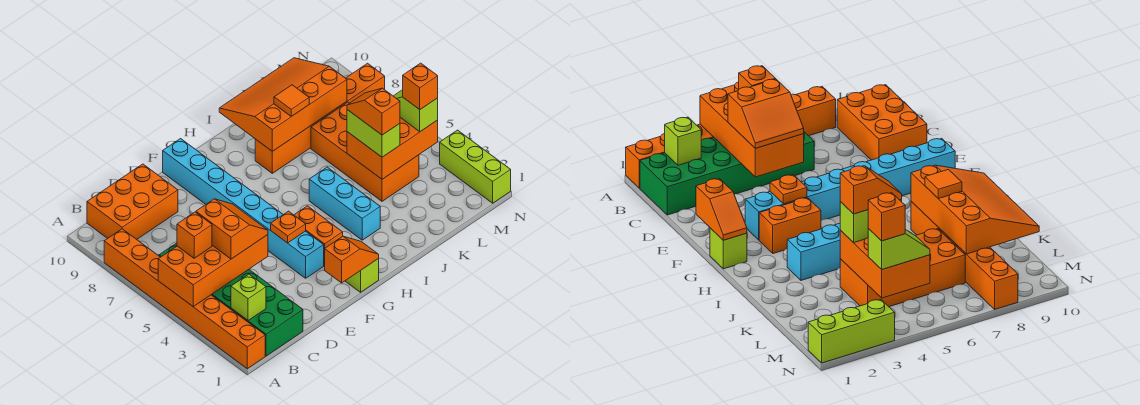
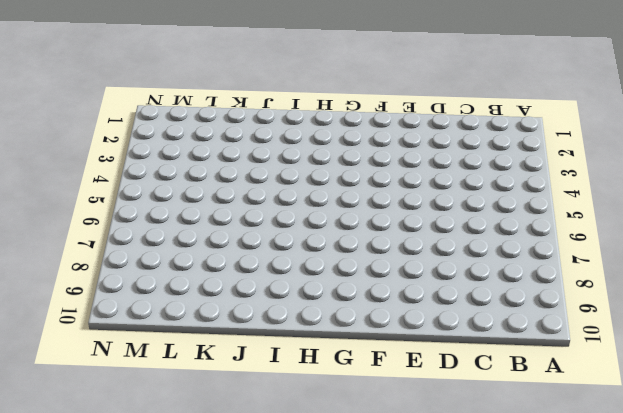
none -> orange brick A1:A8 level 1
none -> green brick B1:C6 level 1
none -> orange brick B9:D10 level 1

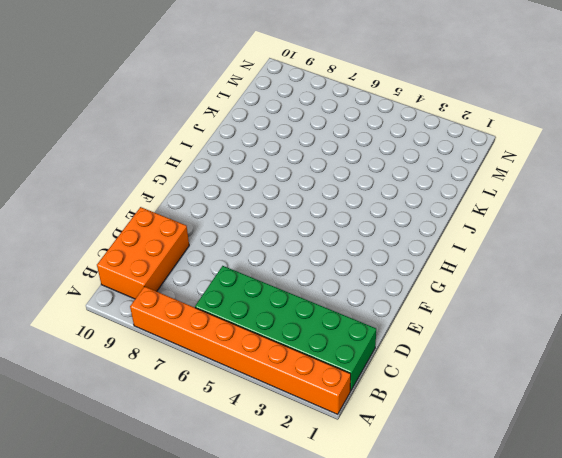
none -> cyan brick F3:F10 level 1
none -> lime brick G1 level 1
none -> orange brick G3:G4 level 1

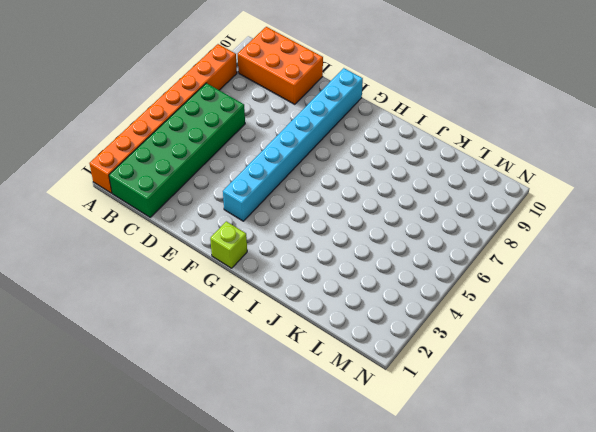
none -> orange brick G3:G4 level 1
none -> cyan brick I3:I5 level 1
none -> orange brick I8:N8 level 1

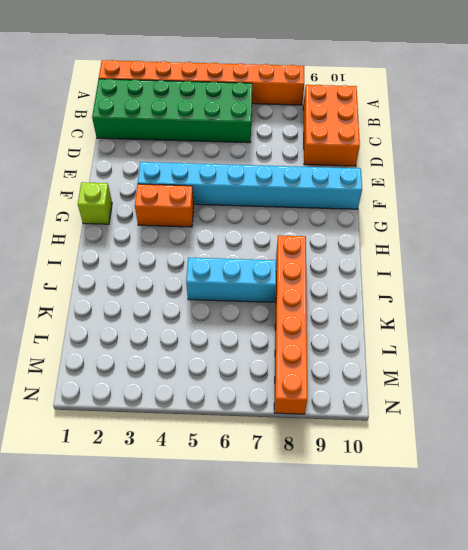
cyan brick J5:J7 level 1 -> cyan brick I3:I5 level 1
none -> orange brick K4:L7 level 1
none -> lime brick N1:N3 level 1
none -> orange brick A4:D5 level 2

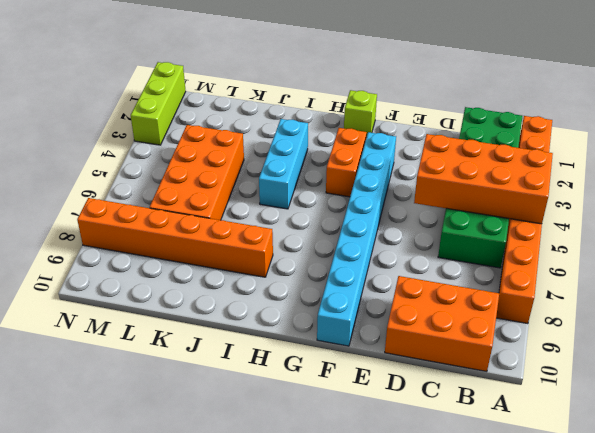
none -> lime brick B2 level 2
none -> orange slope F1:G1 level 2 top F
none -> orange plate F4 level 2

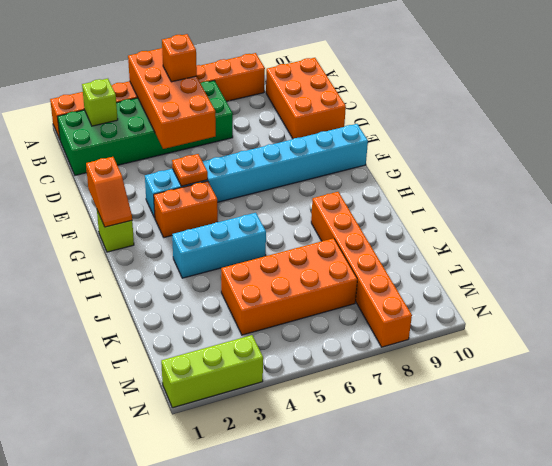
none -> orange slope I8:L10 level 2 top 8
none -> orange brick K4:M5 level 2
none -> orange slope C4:D5 level 3 top C

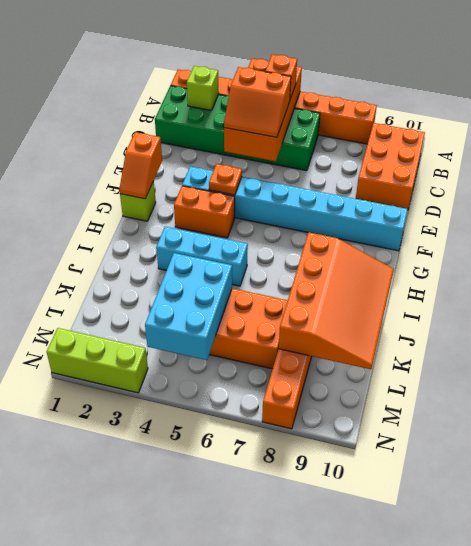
cyan brick K4:M5 level 2 -> orange brick K4:M5 level 2
none -> orange tile J8 level 3
none -> lime brick K4:K5 level 3
none -> lime slope M4:M5 level 3 top 4

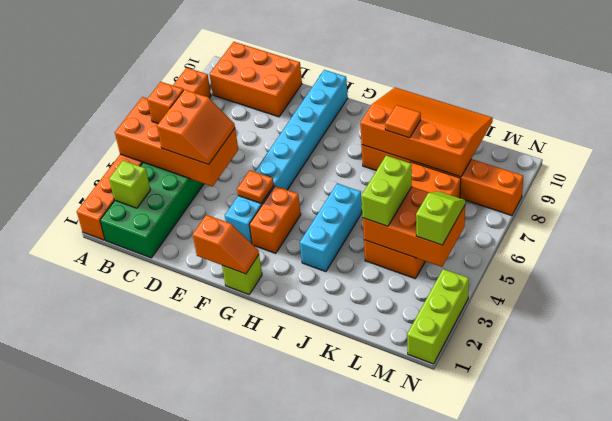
none -> orange slope K4:K5 level 4 top 4
none -> orange brick M4 level 4

